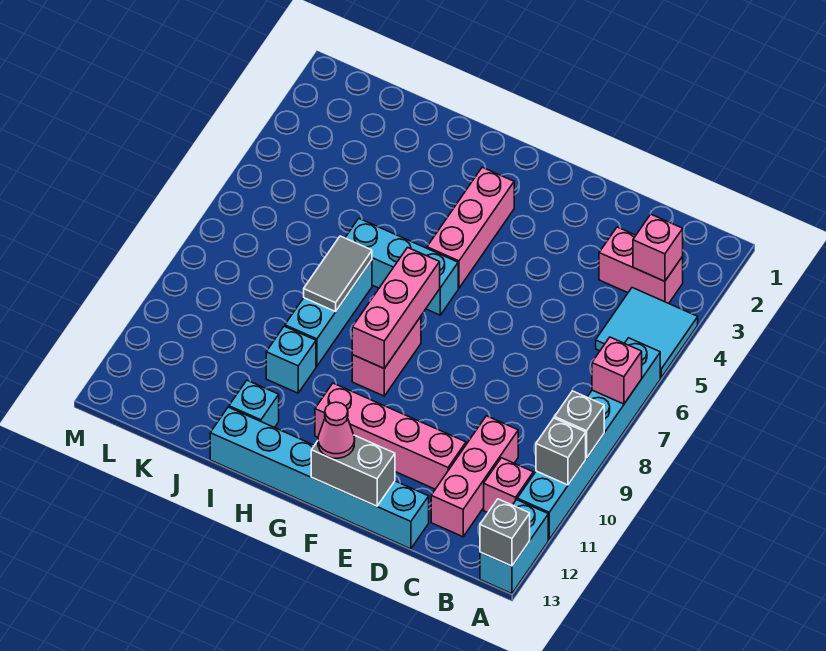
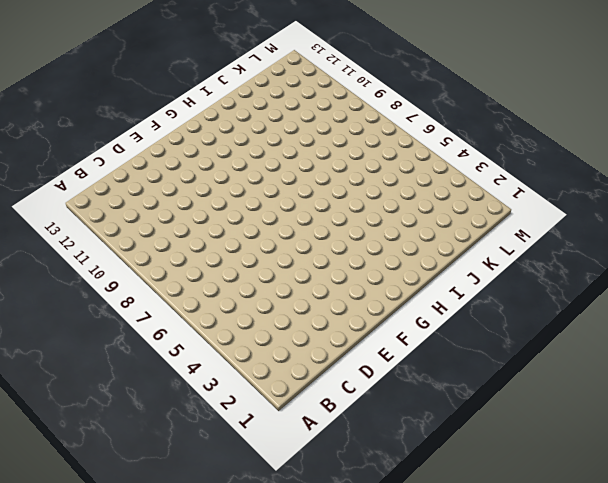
none -> cyan tile A4:B5 level 1
none -> cyan brick A6:A11 level 1
none -> cyan brick A12:A13 level 1

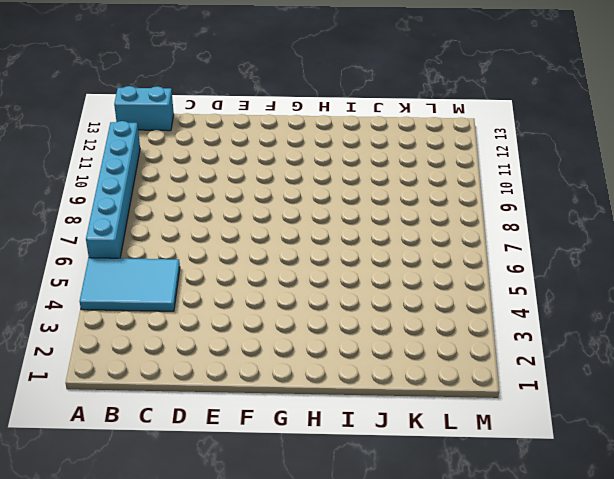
cyan tile A4:C5 level 1 -> cyan tile A4:B5 level 1
cyan brick A13:B13 level 1 -> cyan brick A12:A13 level 1
none -> pink brick B3:C3 level 1
none -> pink brick B11 level 1
none -> pink brick C10:C12 level 1

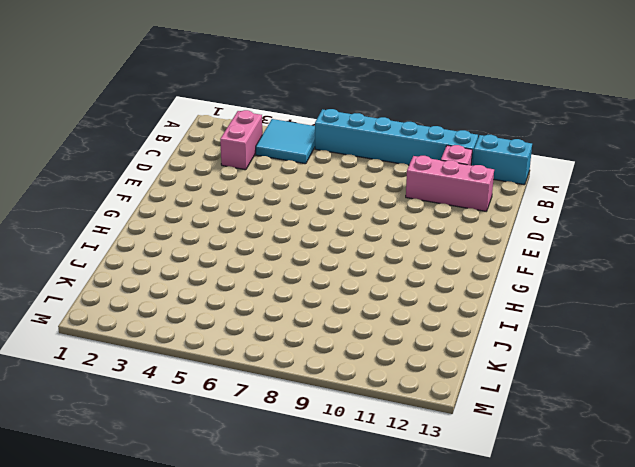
none -> pink brick D11:G11 level 1
none -> cyan brick D13:I13 level 1
none -> pink brick G3:G5 level 1

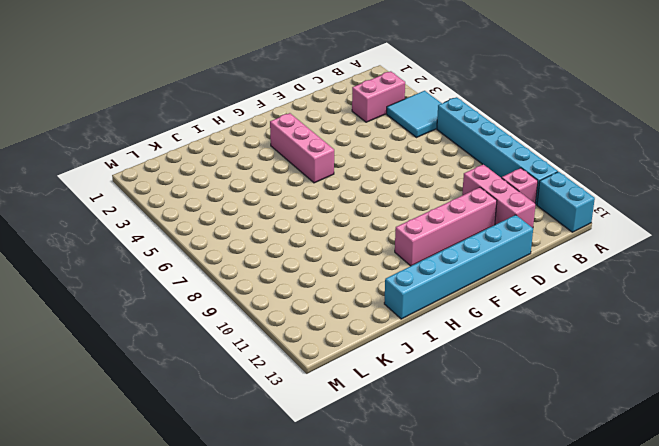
none -> cyan brick G6:I6 level 1
none -> pink brick G8:G9 level 1
none -> cyan brick I7:I9 level 1

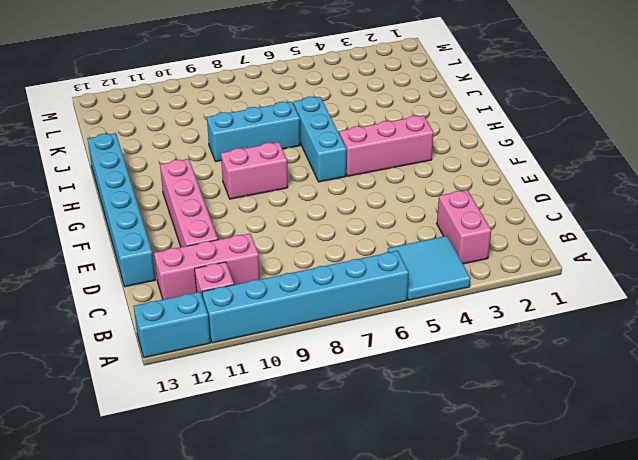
none -> cyan brick I10 level 1
none -> cyan brick I12 level 1
none -> pink brick A7 level 2

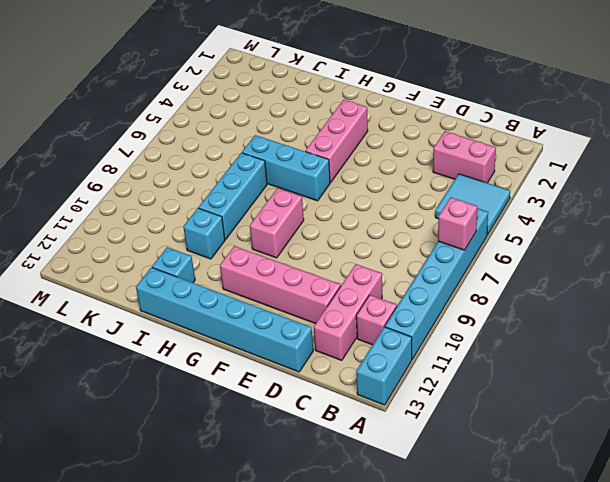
none -> grey brick A9 level 2
none -> grey brick A10 level 2
none -> grey brick A13 level 2

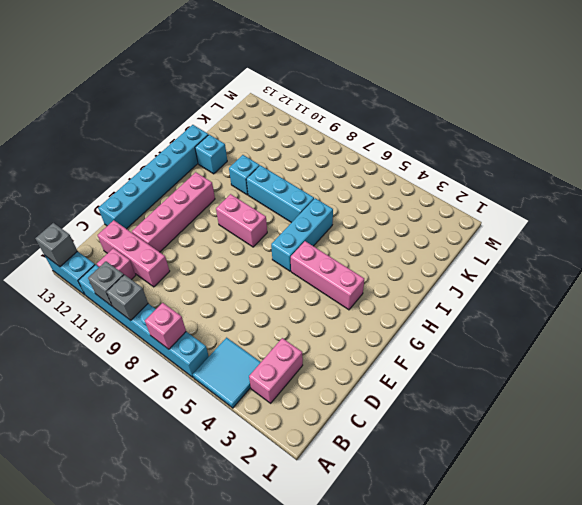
none -> pink brick B3 level 2
none -> grey brick E13:F13 level 2
none -> pink brick G7:G9 level 2

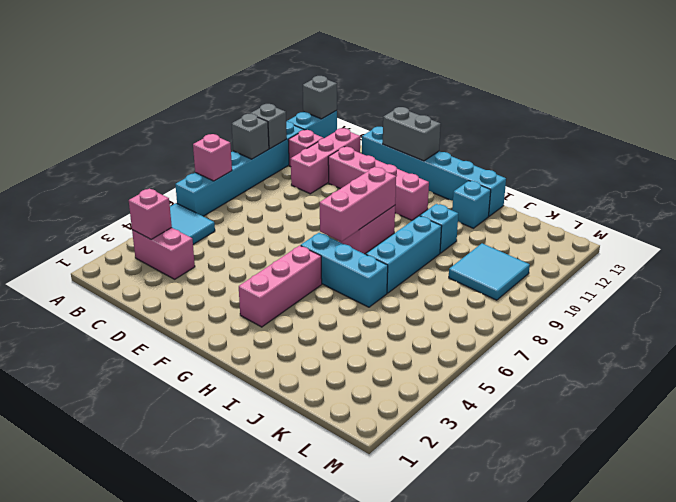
cyan tile K9:L10 level 1 -> none
none -> grey tile I7:I8 level 2
none -> pink cone F13 level 3

